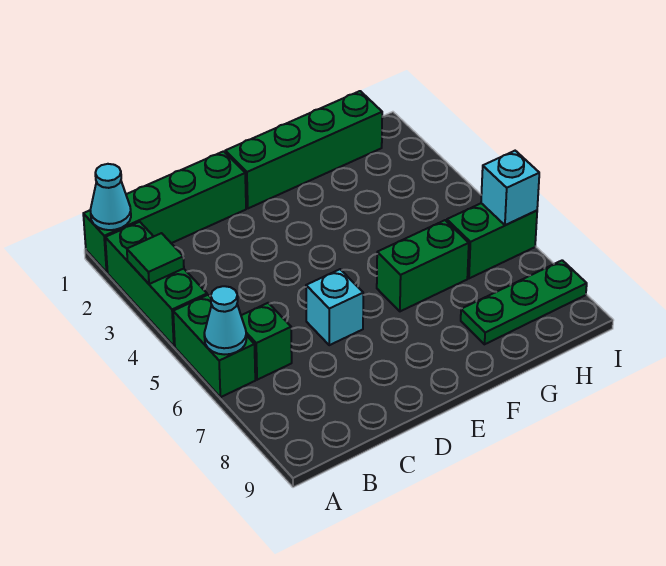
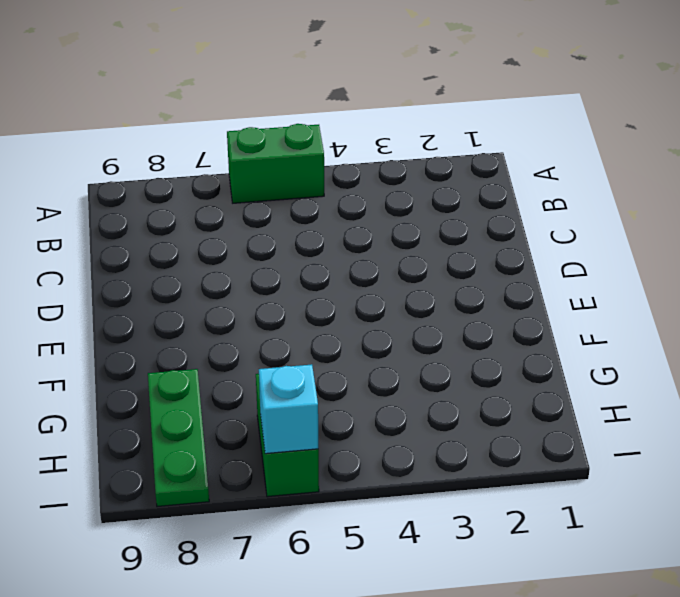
none -> green brick A1:D1 level 1
none -> green brick A2:A4 level 1
none -> green brick B6 level 1

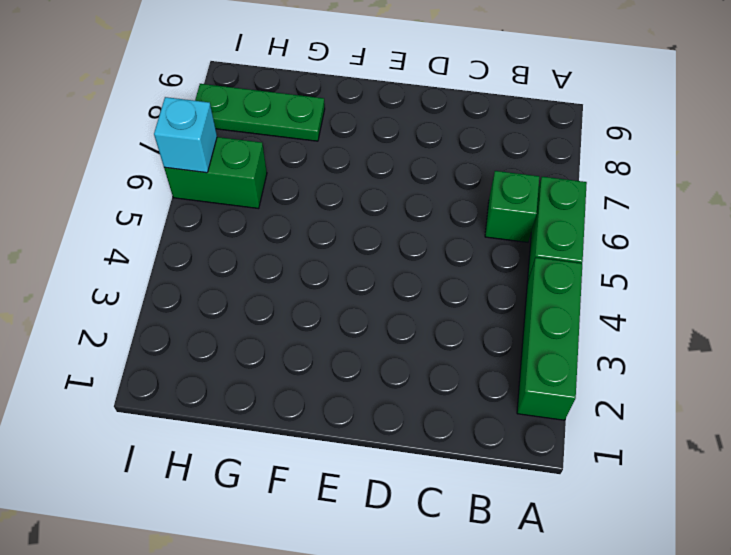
none -> green brick A1:D1 level 1
none -> cyan brick D6 level 1
none -> green brick E1:H1 level 1

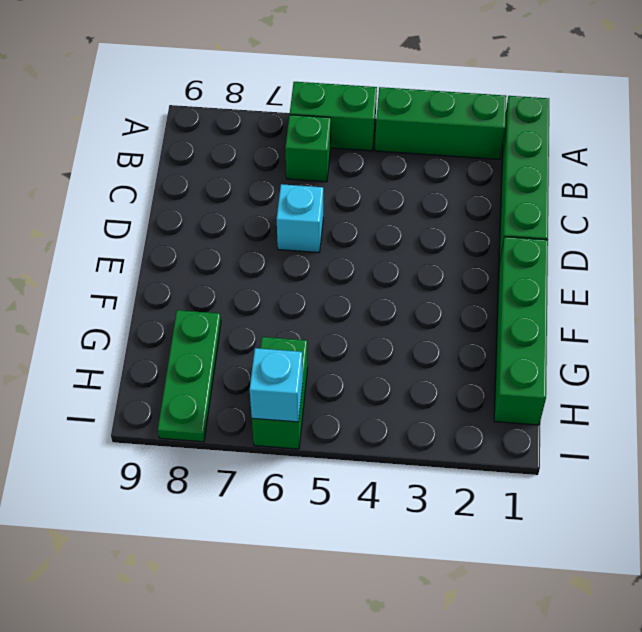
none -> green brick F6:G6 level 1
none -> cyan cone A1 level 2
none -> green tile A3 level 2

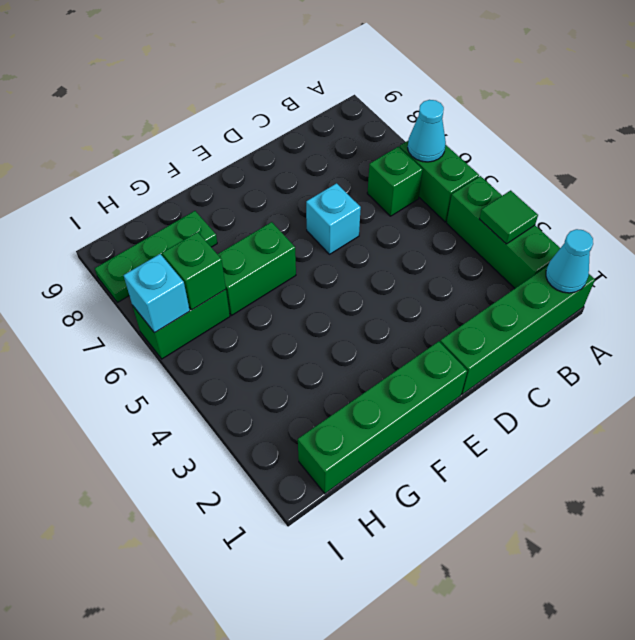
green brick H6 level 2 -> none

